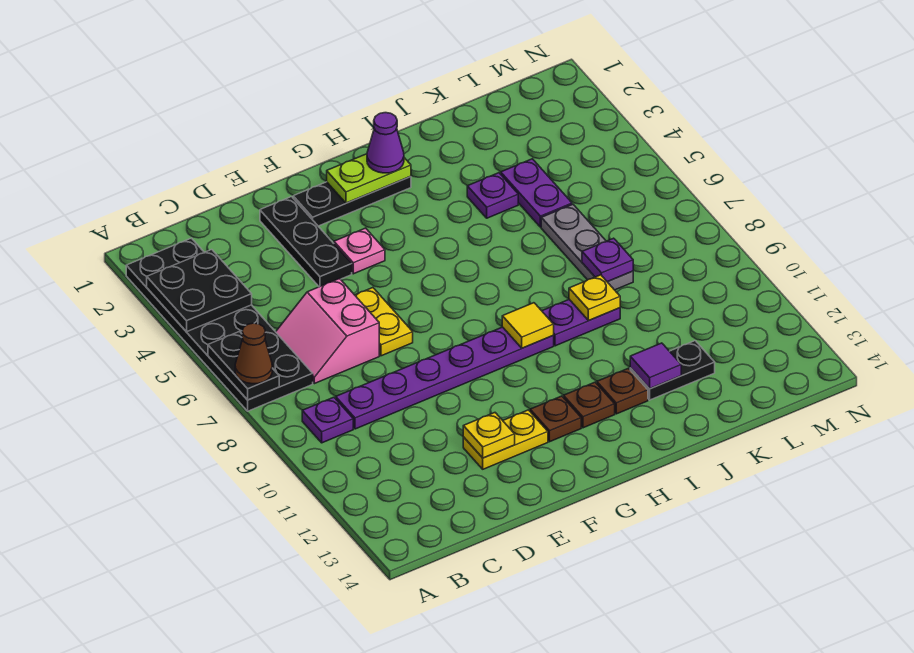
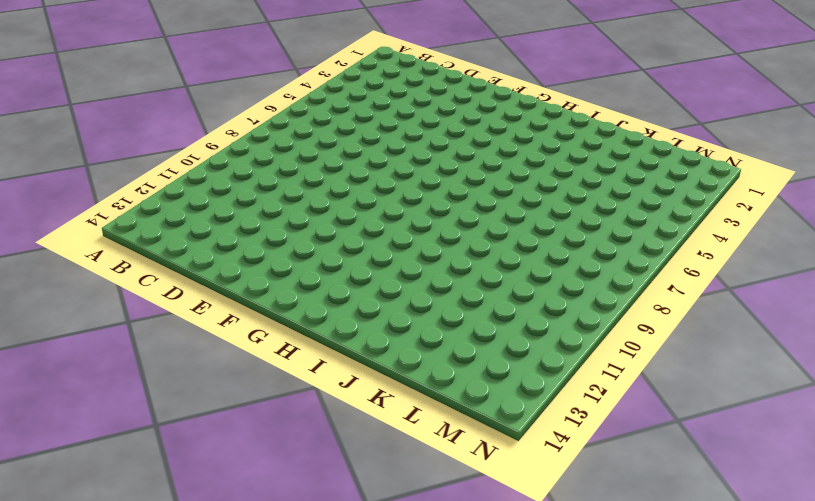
none -> black plate A2:B7 level 1
none -> purple plate B9 level 1
none -> pink slope C6:D7 level 1 top D

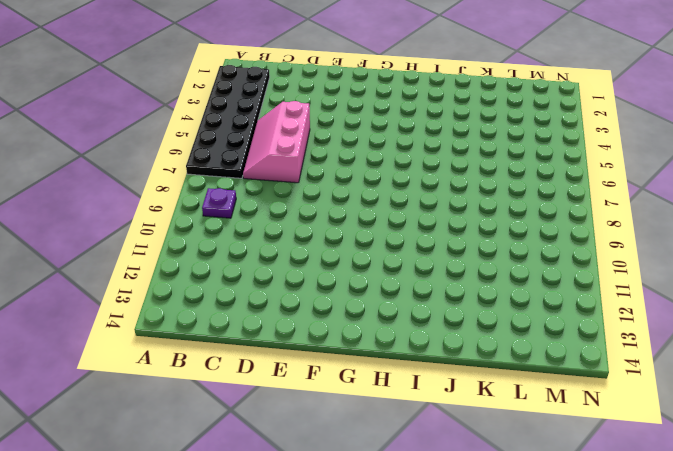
pink slope C5:D7 level 1 top D -> pink slope C6:D7 level 1 top D
none -> purple plate C9:H9 level 1
none -> black plate E2:E4 level 1
none -> yellow plate E6:E7 level 1

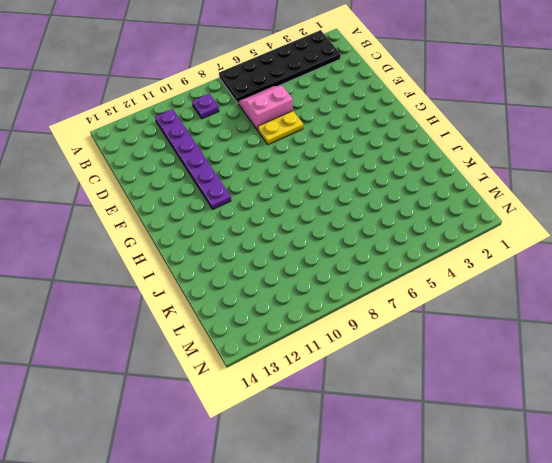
purple plate B11:G11 level 1 -> purple plate C9:H9 level 1
none -> black plate E2:E4 level 1
none -> yellow plate E12:F12 level 1
none -> black plate F2:H2 level 1

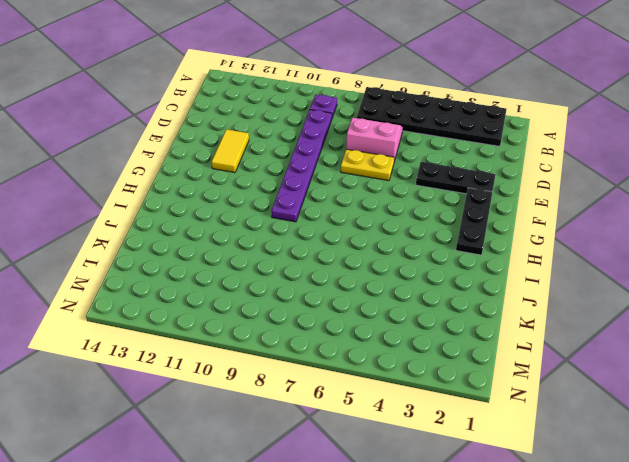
yellow tile E12:F12 level 1 -> yellow plate E12:F12 level 1
none -> pink plate F4 level 1
none -> brown plate G12 level 1
none -> brown plate H12 level 1

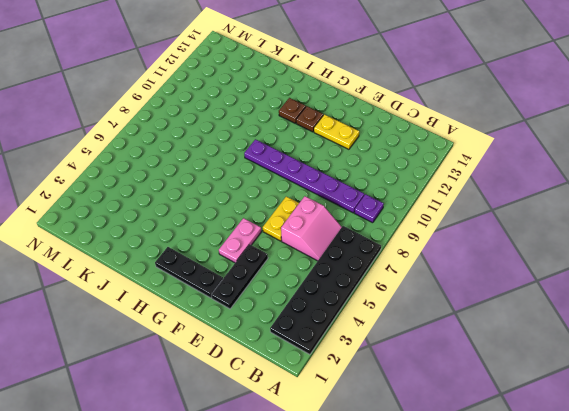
pink plate F4:F5 level 1 -> pink plate F4 level 1
none -> purple plate I9:J9 level 1
none -> brown plate I12 level 1
none -> purple plate J4 level 1

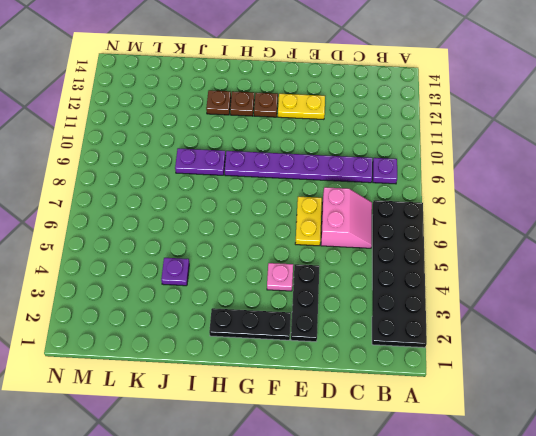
none -> black plate J12:K12 level 1
none -> purple plate K4:K5 level 1
none -> grey plate K6:K8 level 1

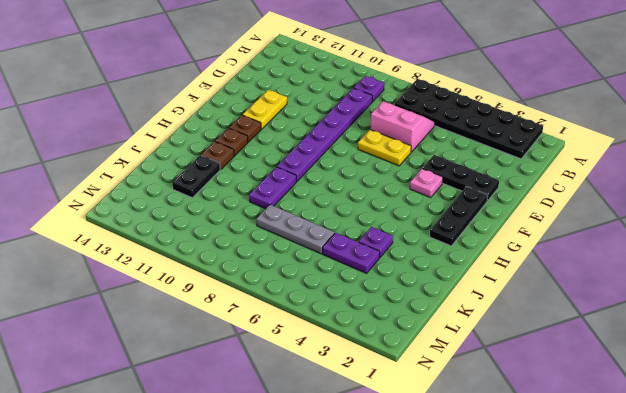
none -> black plate A3:B4 level 2
none -> black plate A6:A7 level 2
none -> yellow plate E12 level 2

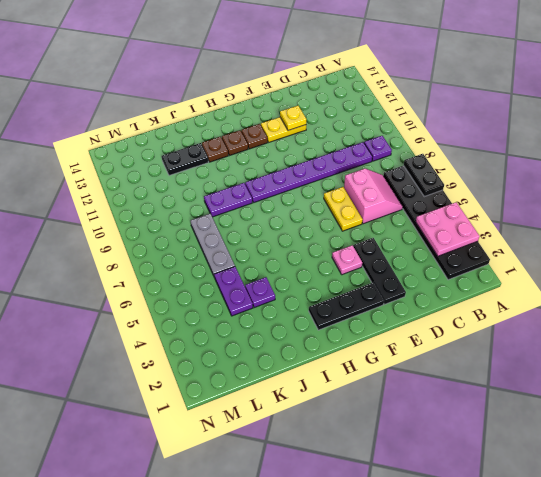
pink plate A3:B4 level 2 -> black plate A3:B4 level 2
none -> lime plate G2:H2 level 2
none -> yellow tile H9 level 2
none -> yellow plate J9 level 2

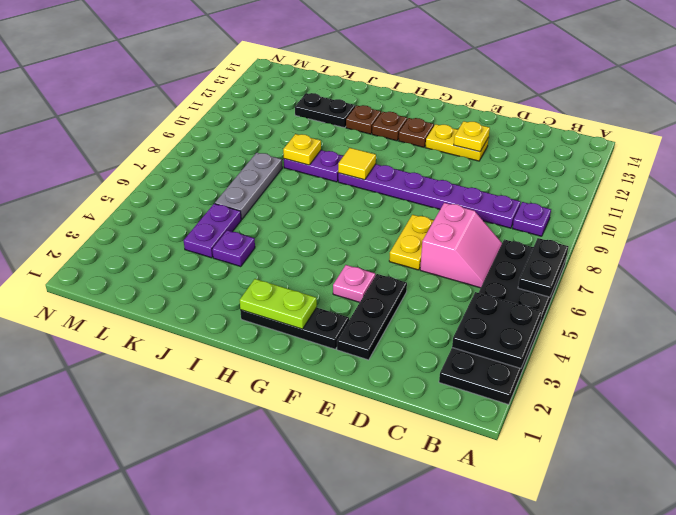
none -> purple tile J12 level 2
none -> purple plate K8 level 2
none -> brown cone A7 level 3

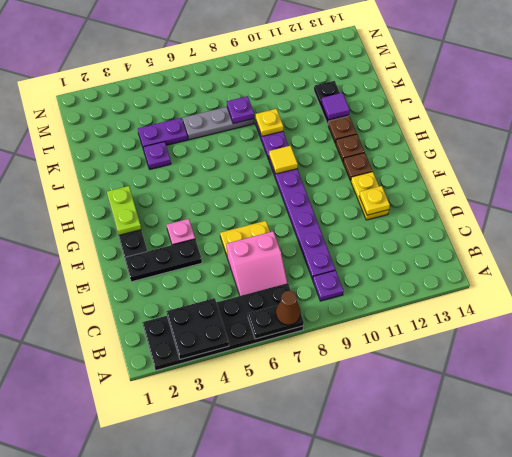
none -> purple cone H2 level 3

